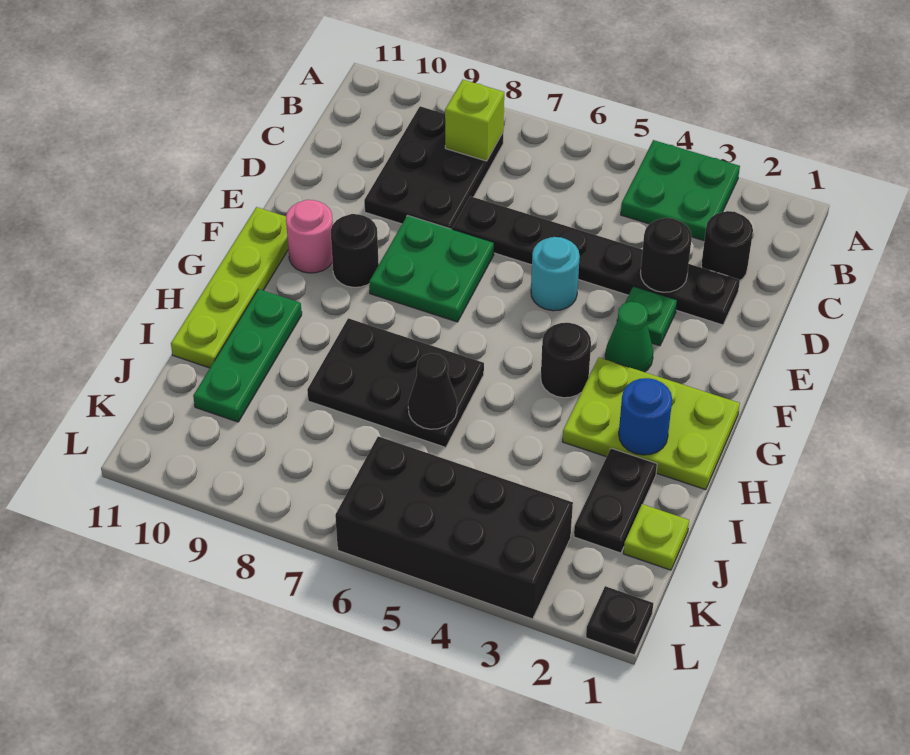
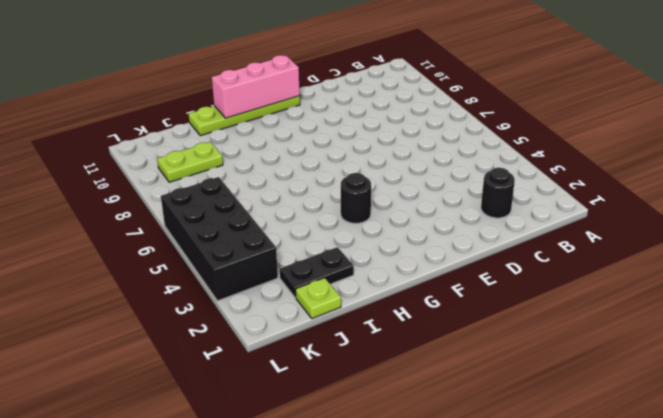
pink brick F11:H11 level 2 -> none
lime plate J9:K9 level 1 -> none
none -> green plate A3:B4 level 1
none -> black plate B8:D9 level 1
none -> black plate D2:D7 level 1

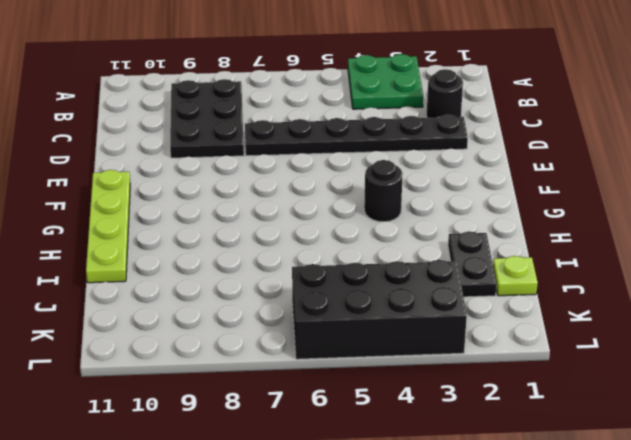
none -> green plate E3 level 1
none -> cyan round brick E5 level 1
none -> green plate E7:F8 level 1

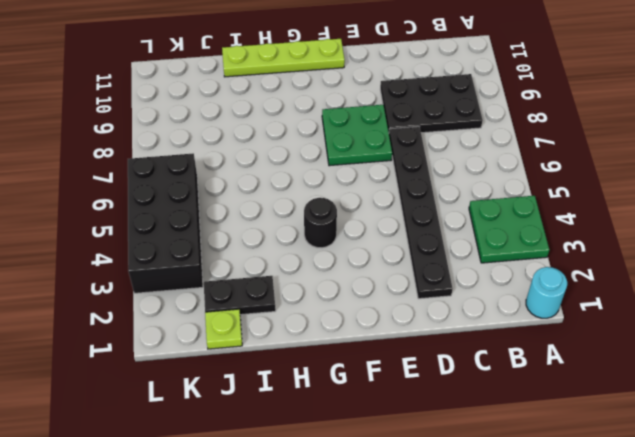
cyan round brick A1 level 1 -> cyan round brick E5 level 1
none -> black round brick C2 level 1
none -> green plate E3 level 1
none -> green cone F3 level 1

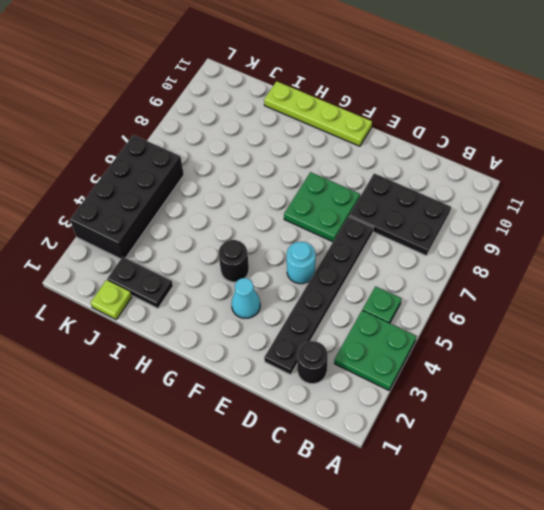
green plate B5 level 1 -> green plate E3 level 1
cyan cone F3 level 1 -> green cone F3 level 1
none -> black round brick F9 level 1
none -> pink round brick F10 level 1
none -> lime plate G1:H3 level 1

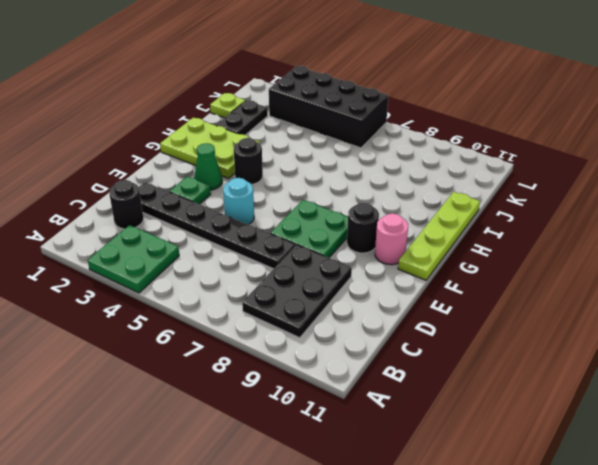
none -> black plate H6:I8 level 1
none -> green plate H10:J10 level 1
none -> black plate L1 level 1

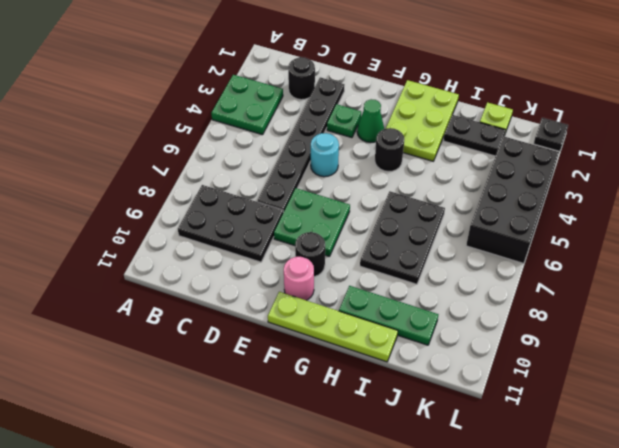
none -> lime brick B8 level 2
none -> black round brick D3 level 2
none -> blue round brick H2 level 2

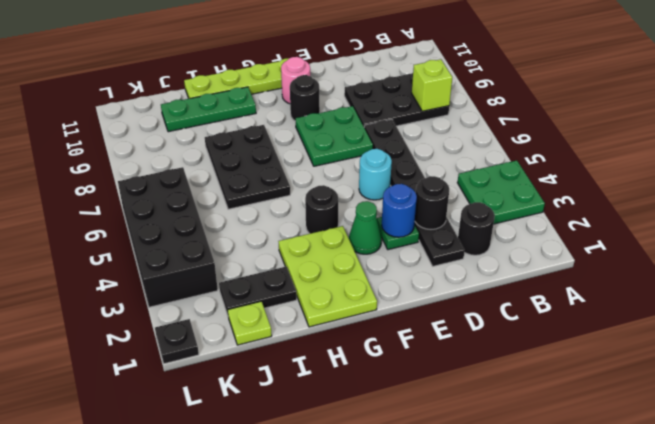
blue round brick E3 level 2 -> blue round brick H2 level 2
none -> black cone I6 level 2

